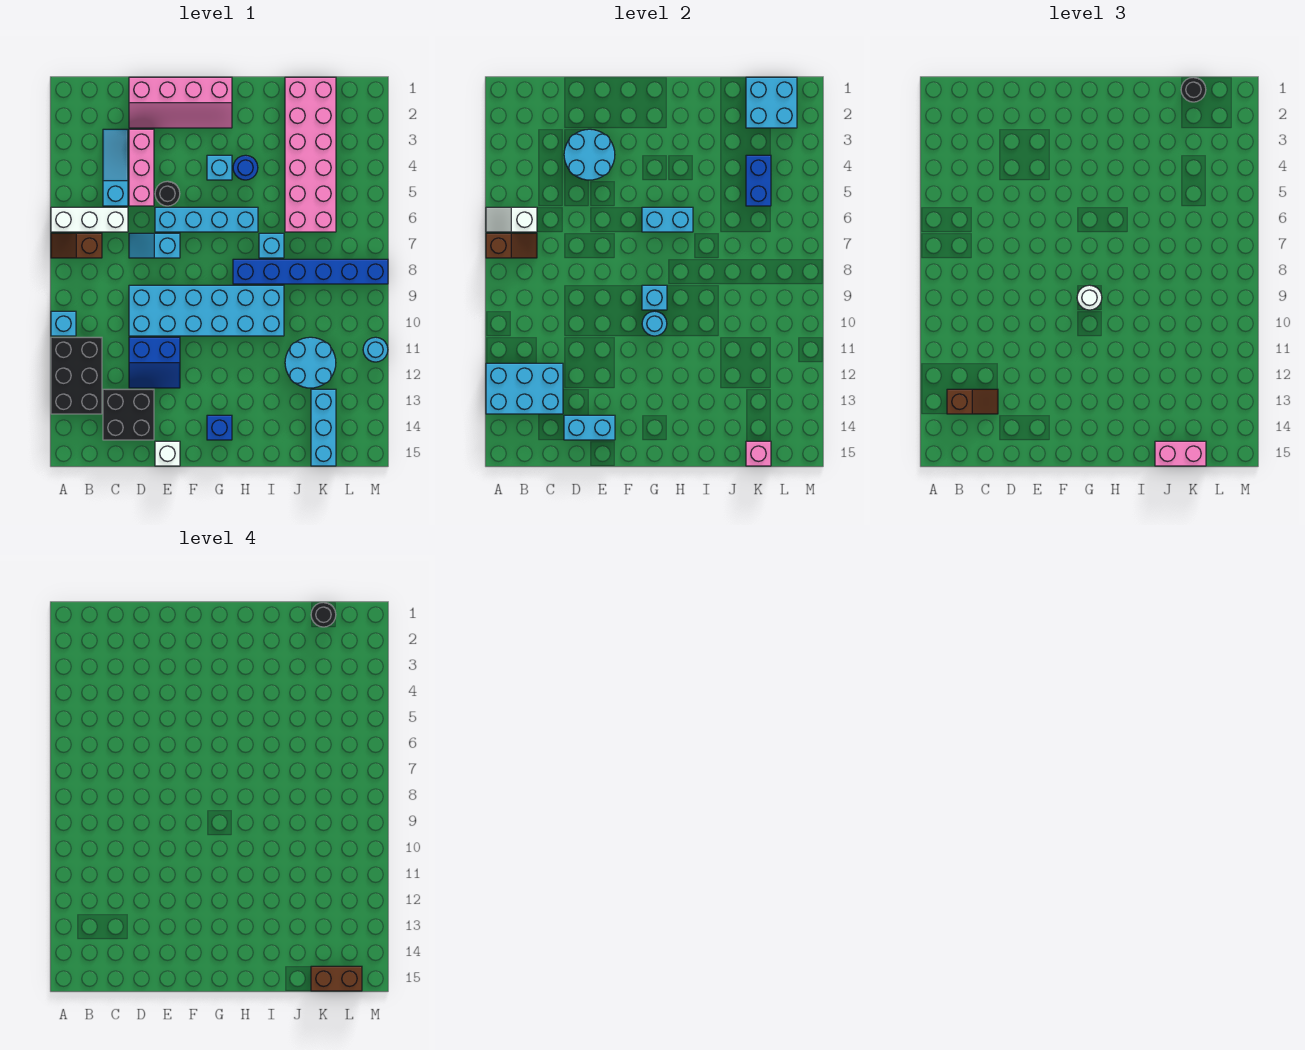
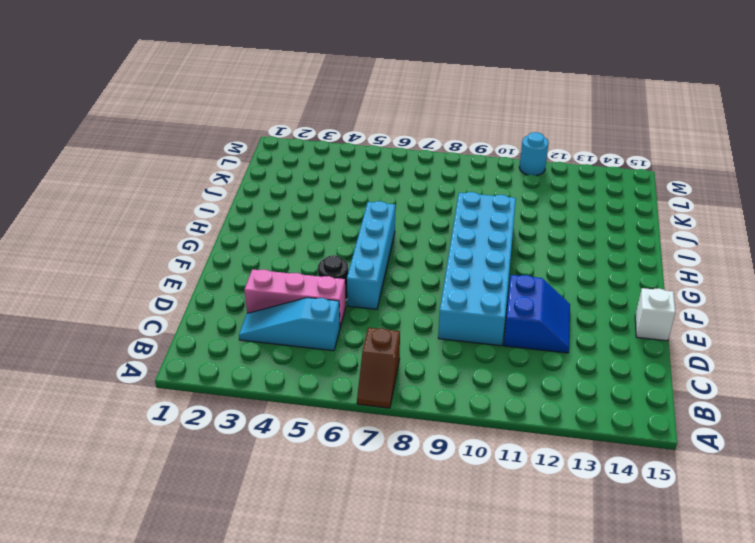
none -> white brick A6:C6 level 1
none -> cyan brick A10 level 1
none -> black brick A11:B13 level 1
none -> black brick C13:D14 level 1

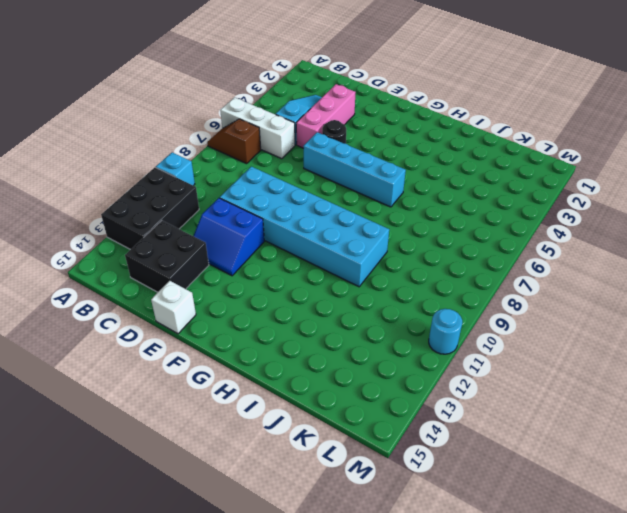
none -> pink slope D1:G2 level 1 top 1
none -> cyan slope D7:E7 level 1 top E
none -> cyan brick G4 level 1
none -> blue brick G14 level 1

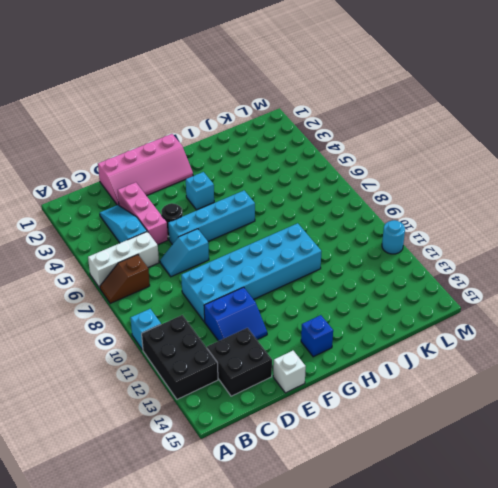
none -> blue round brick H4 level 1
none -> blue brick H8:M8 level 1
none -> cyan brick I7 level 1
none -> pink brick J1:K6 level 1

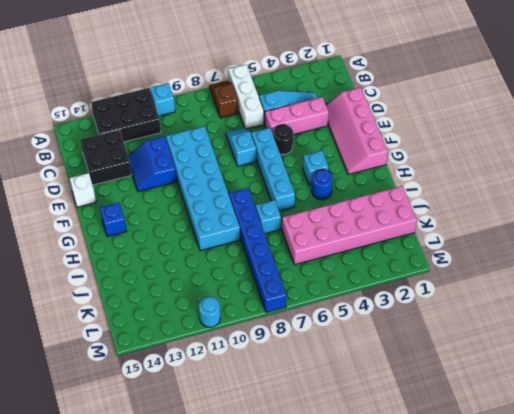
none -> cyan round brick J11:K12 level 1
none -> cyan brick K13:K15 level 1
none -> white slope A6:B6 level 2 top B
none -> brown slope A7:B7 level 2 top A

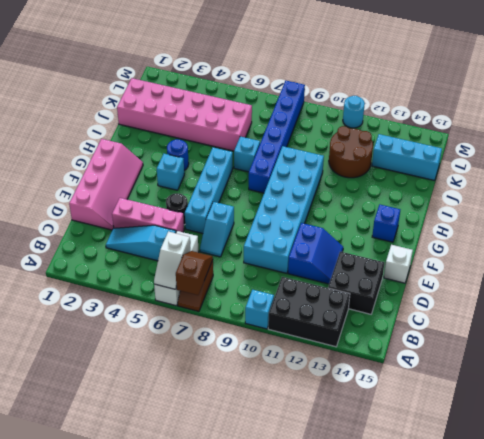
brown round brick J11:K12 level 1 -> cyan round brick J11:K12 level 1
none -> cyan brick A12:C13 level 2
none -> cyan round brick D3:E4 level 2
none -> cyan brick D14:E14 level 2
none -> cyan brick G6:H6 level 2

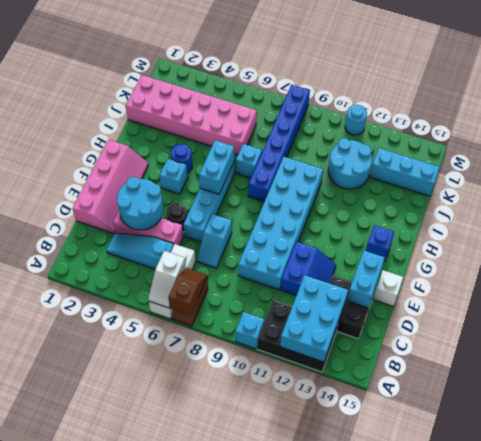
none -> cyan brick G9 level 2
none -> cyan round brick G10 level 2
none -> cyan brick K1:L2 level 2
none -> blue brick K4:K5 level 2

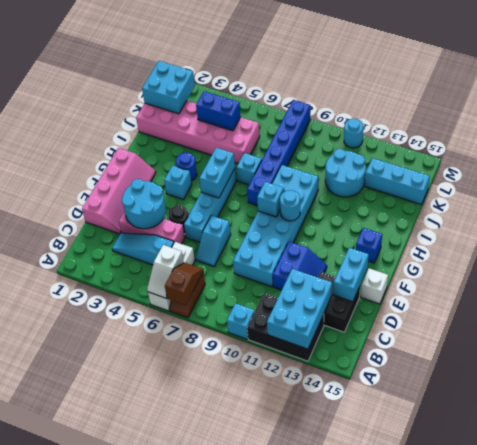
none -> pink brick K15 level 2
none -> brown slope B13:C13 level 3 top B
none -> white round brick G9 level 3
none -> pink brick J15:K15 level 3

